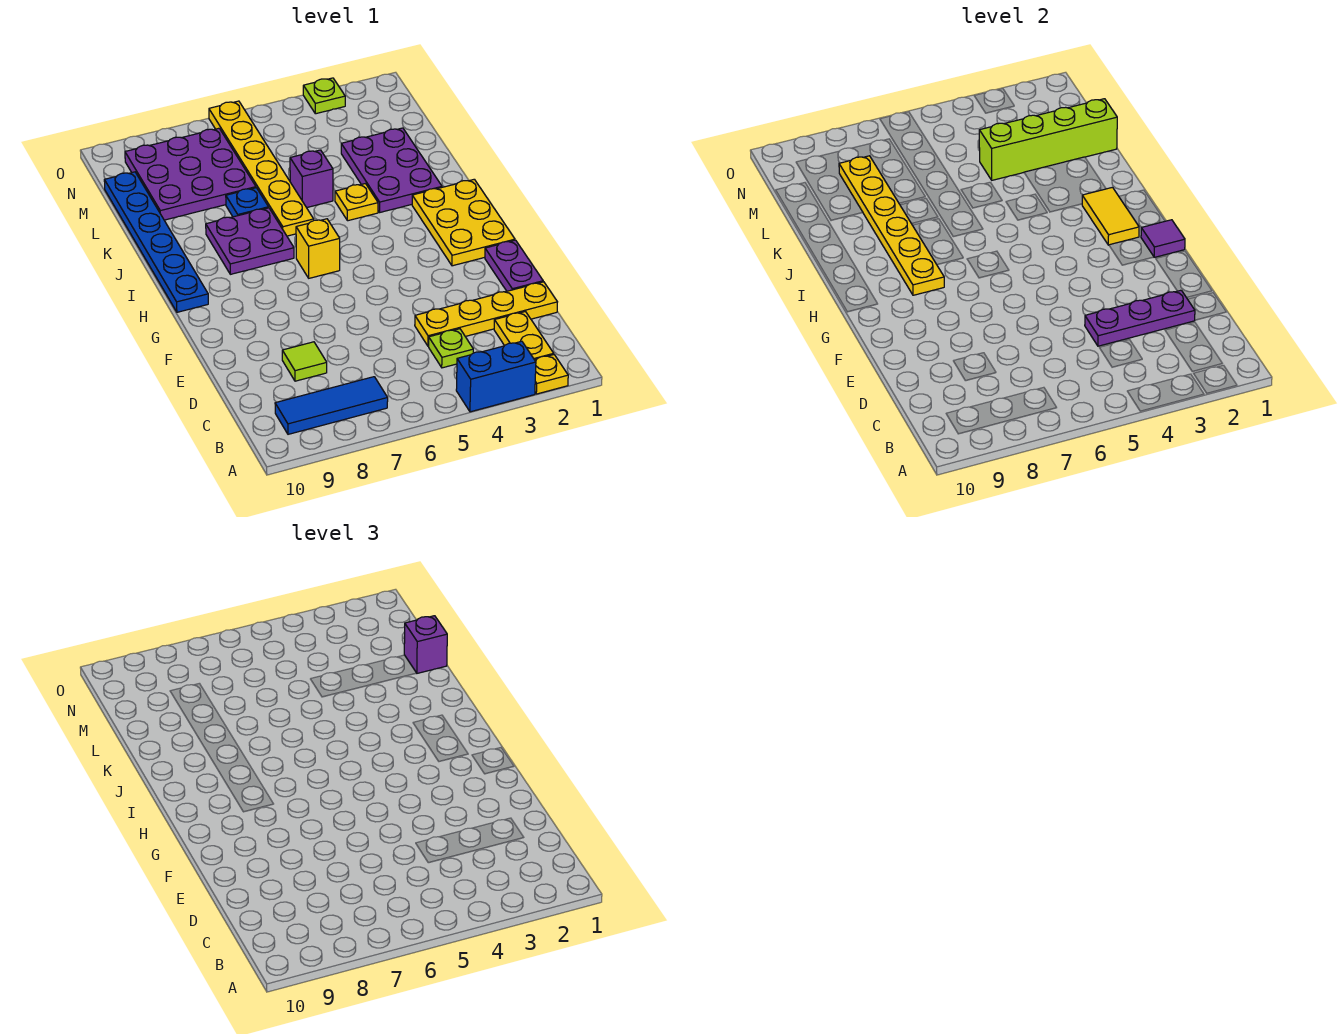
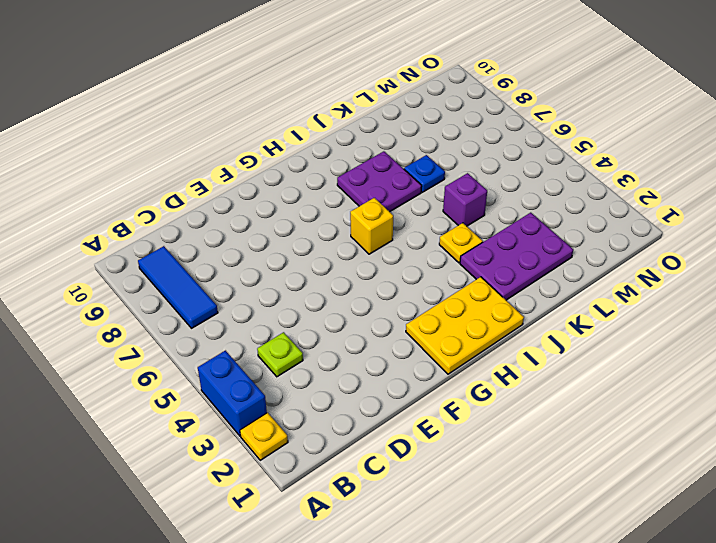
none -> yellow plate B2:C2 level 1
none -> yellow plate D1:D4 level 1
none -> lime tile D8 level 1

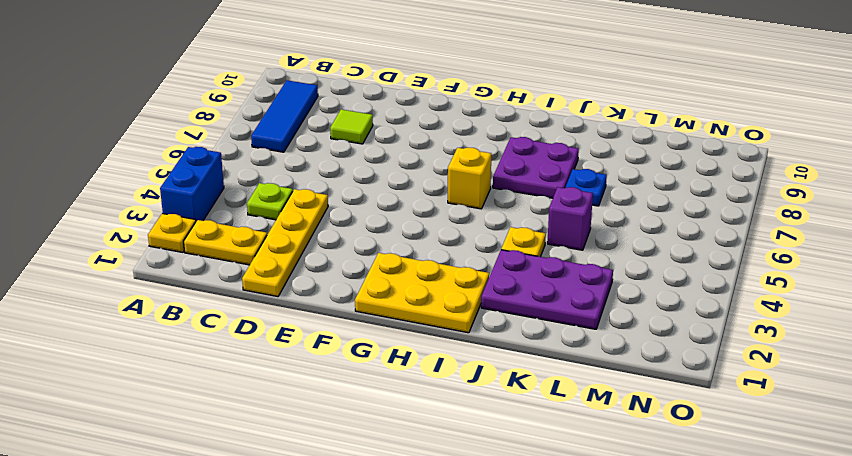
none -> purple plate E1:F1 level 1
none -> blue plate H10:M10 level 1
none -> yellow plate J6:O6 level 1

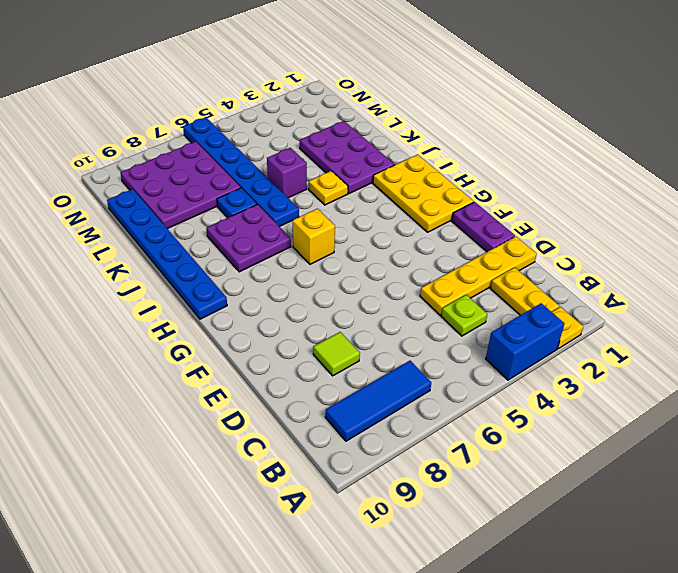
blue plate J6:O6 level 1 -> yellow plate J6:O6 level 1
none -> lime plate O3 level 1
none -> purple plate D2:D4 level 2
none -> purple tile G1 level 2

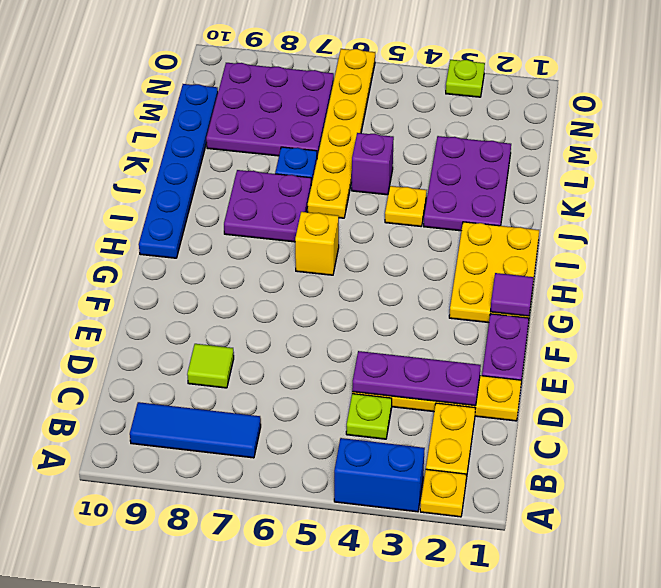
none -> yellow tile H2:I2 level 2
none -> yellow plate H8:M8 level 2
none -> lime brick L1:L4 level 2

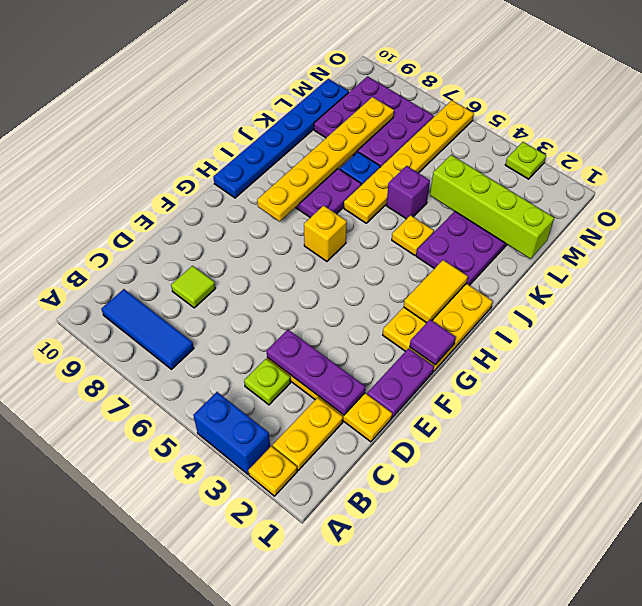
none -> purple brick L1 level 3

